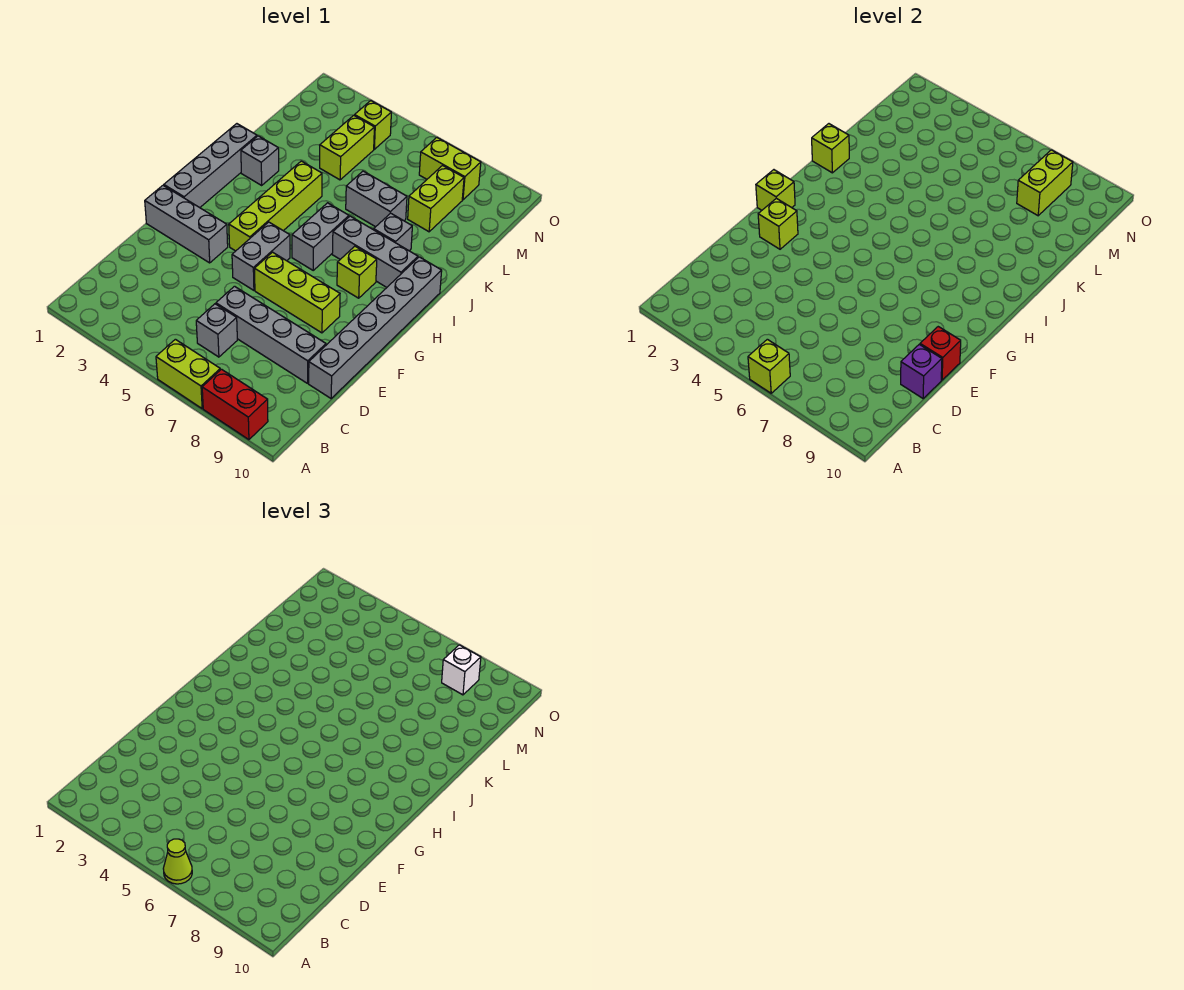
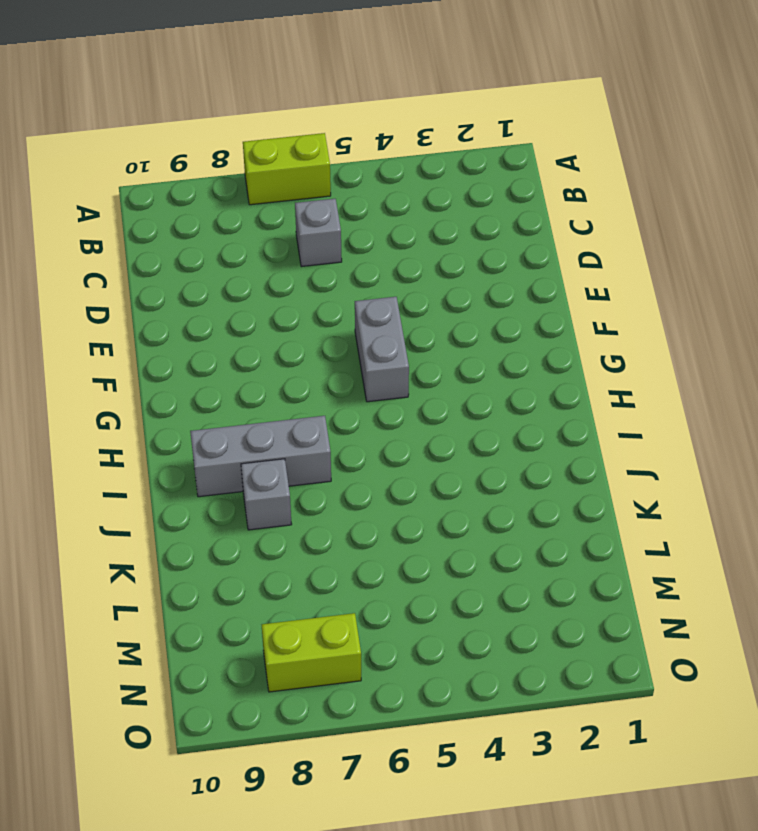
none -> red brick A8:A9 level 1
none -> grey brick D6:D9 level 1
none -> grey brick D10:I10 level 1

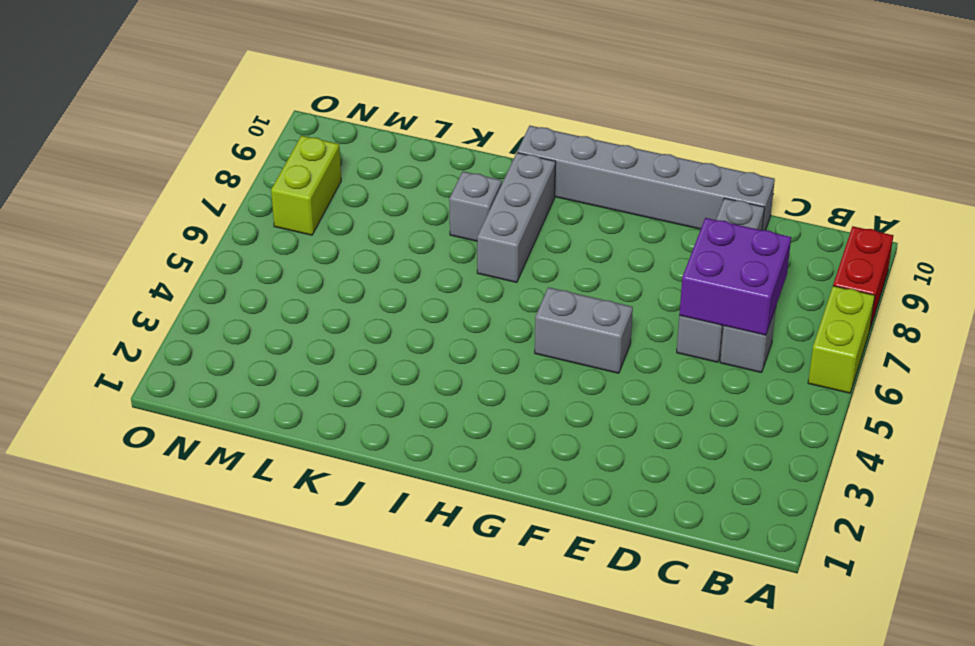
purple brick C6:D7 level 2 -> none
none -> grey brick F1:F3 level 1
none -> lime brick F6:F8 level 1
none -> grey brick G1:J1 level 1

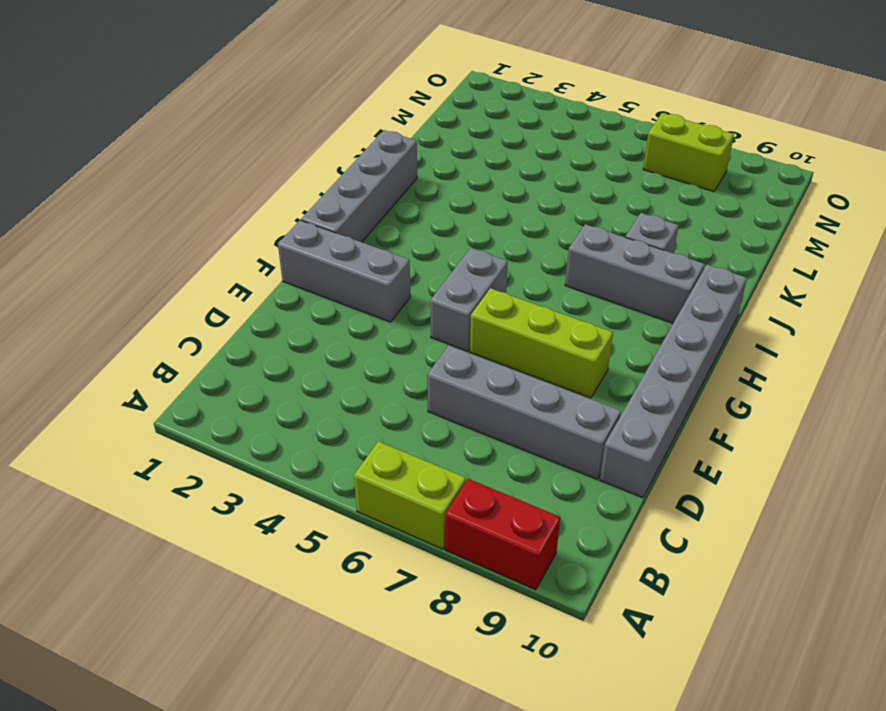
none -> grey brick C6 level 1
none -> lime brick G4:J4 level 1
none -> grey brick H6:I6 level 1

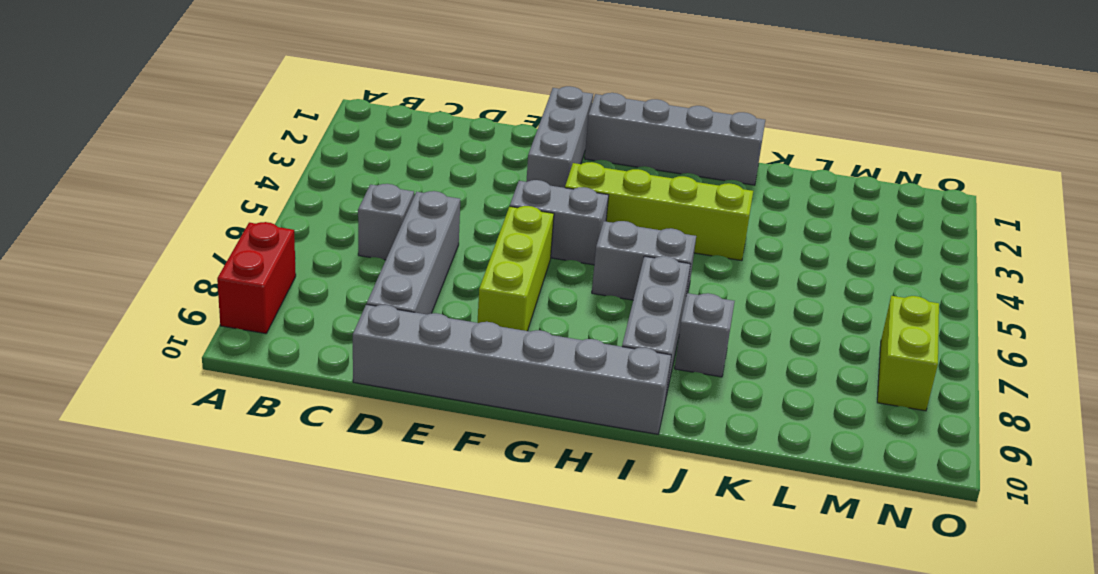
none -> lime brick A6:A7 level 1
none -> lime brick H8 level 1
none -> grey brick J2 level 1

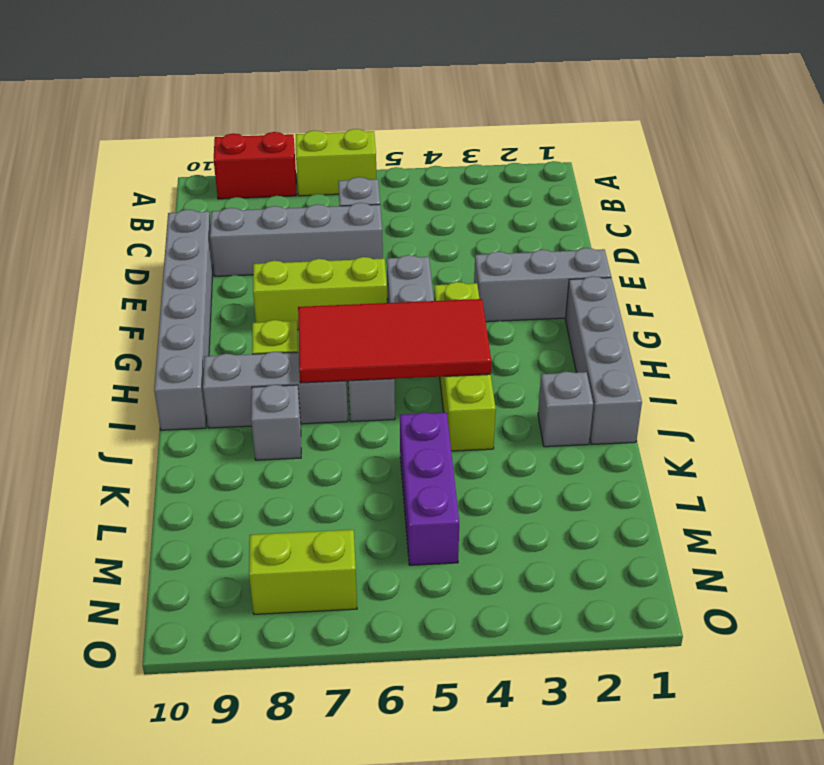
red tile H4:I7 level 2 -> none
purple brick K5:M5 level 1 -> none
none -> grey brick K6:K7 level 1
none -> lime brick L4:M4 level 1
none -> lime brick L8:M8 level 1

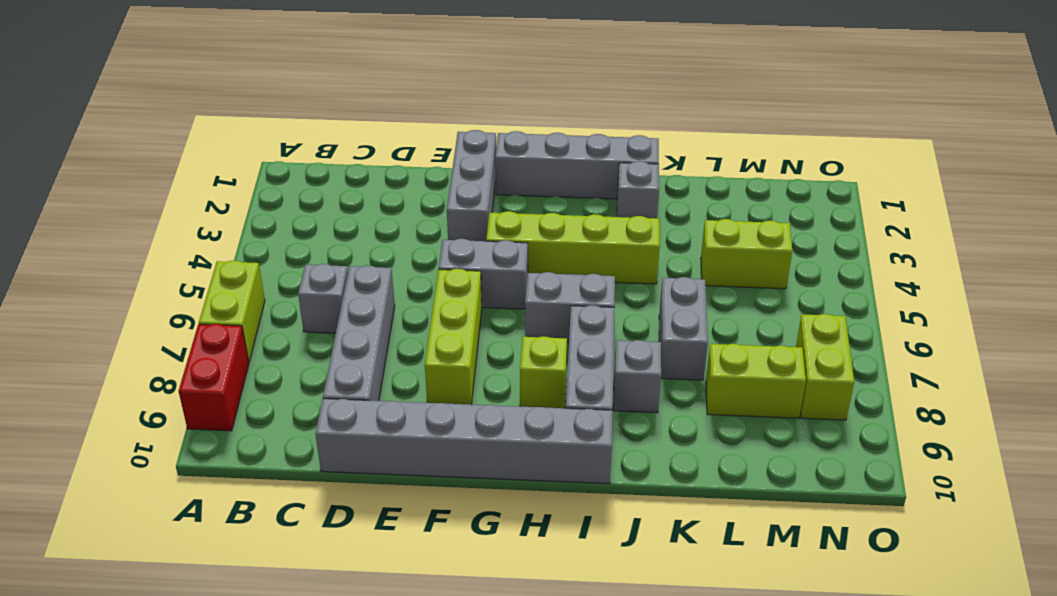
none -> lime brick N4 level 1
none -> lime brick A6 level 2
none -> purple brick D10 level 2

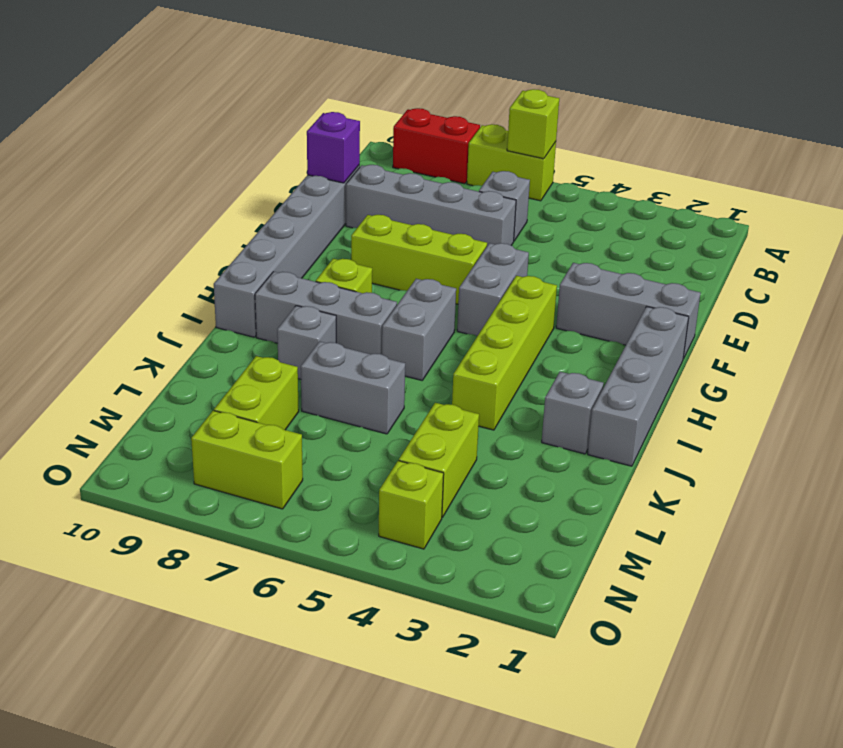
none -> red brick E10 level 2
none -> lime brick F2 level 2
none -> lime brick G1 level 2

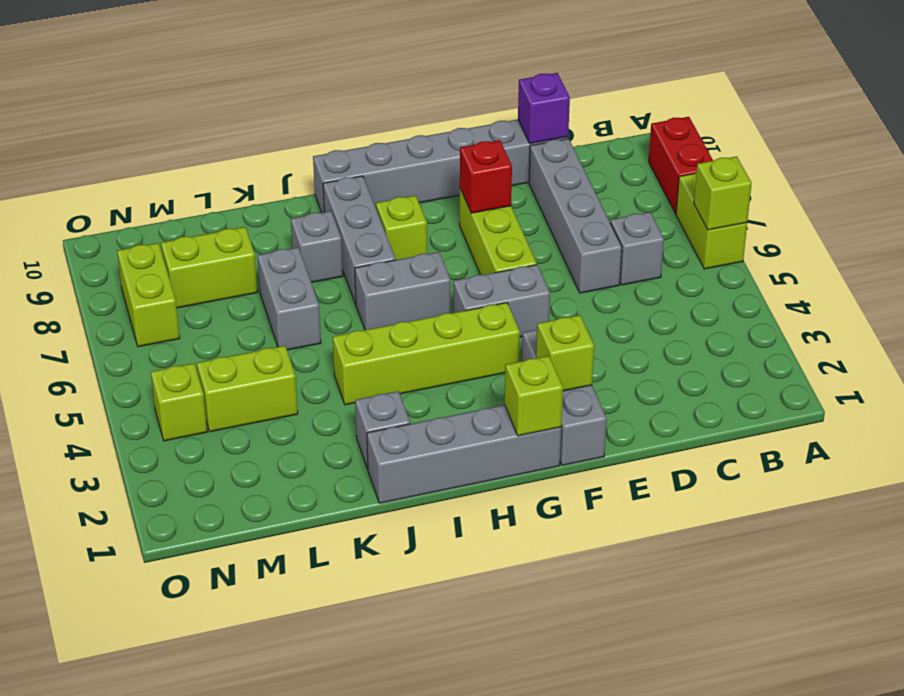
red brick F8 level 2 -> red brick E10 level 2
none -> lime brick J1 level 2
none -> lime brick M8:N8 level 2
none -> lime cone A6 level 3

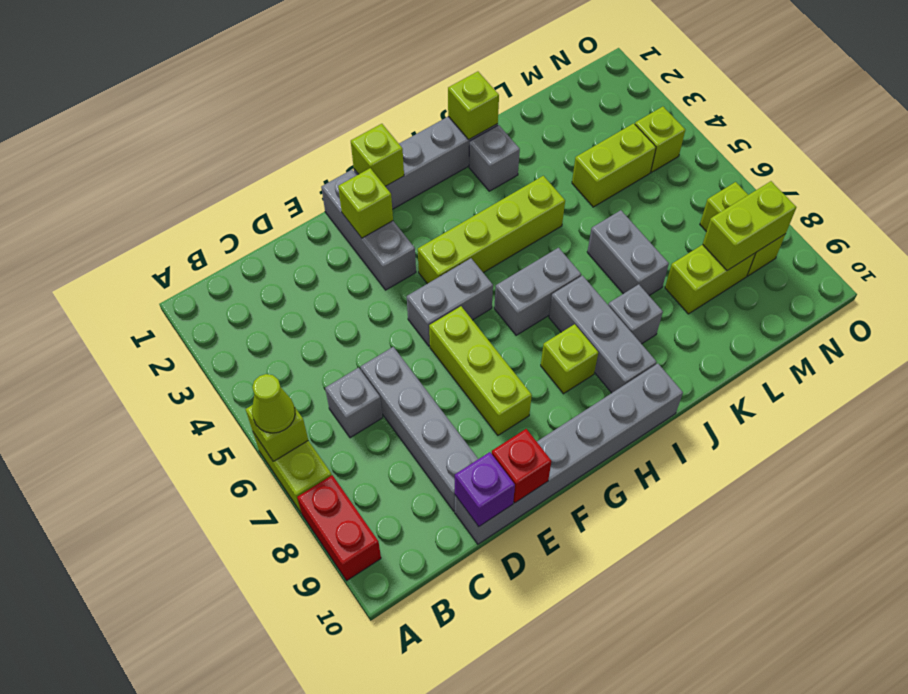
none -> white brick N8 level 3

